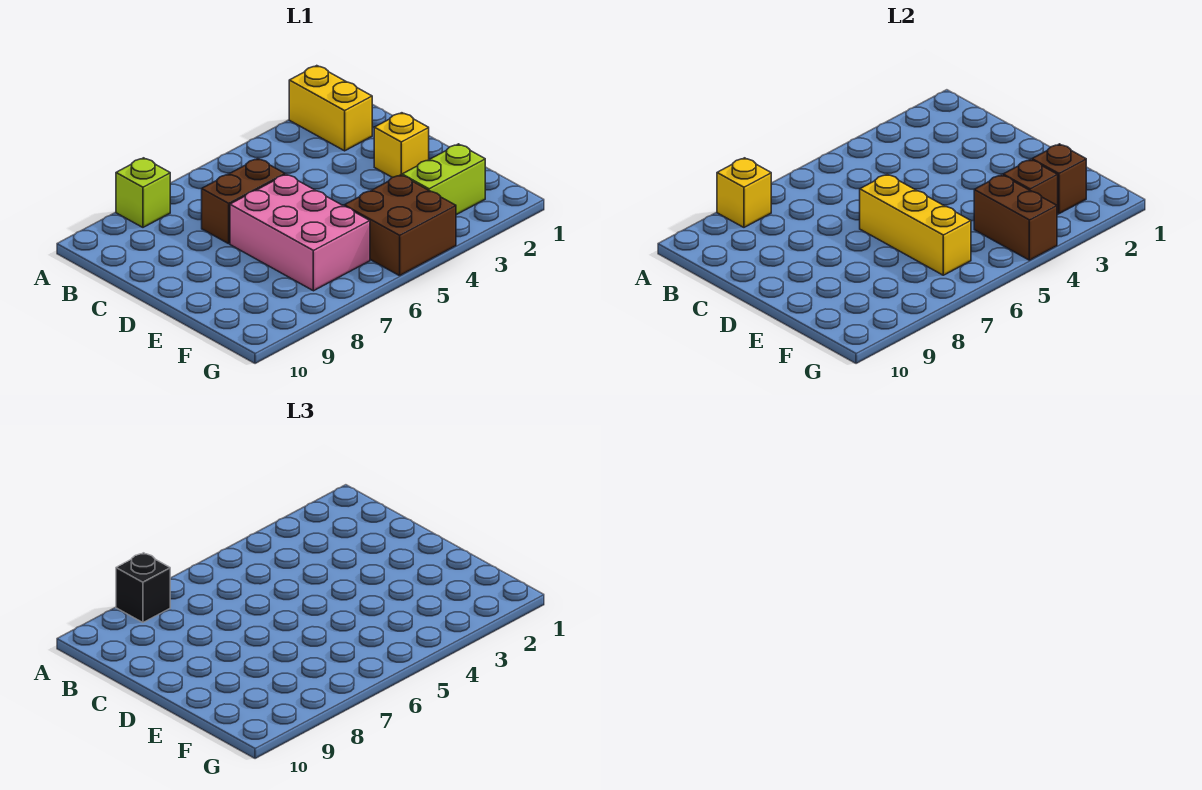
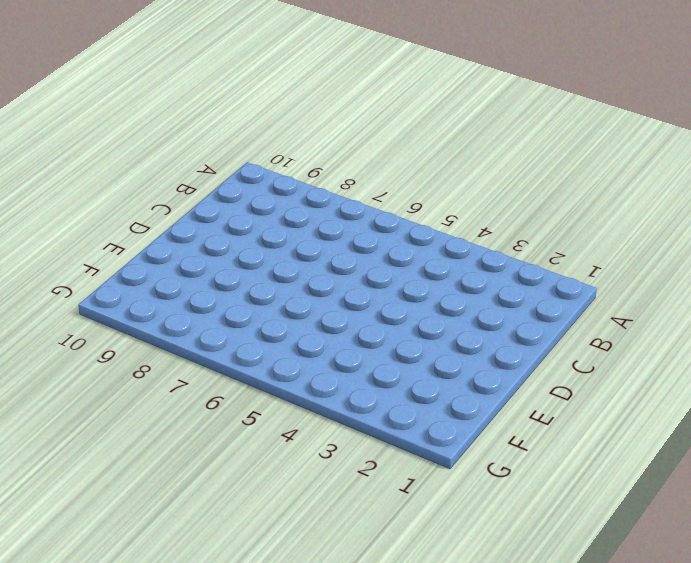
none -> yellow brick A2:B2 level 1
none -> lime brick A8 level 1
none -> brown brick C6:C7 level 1

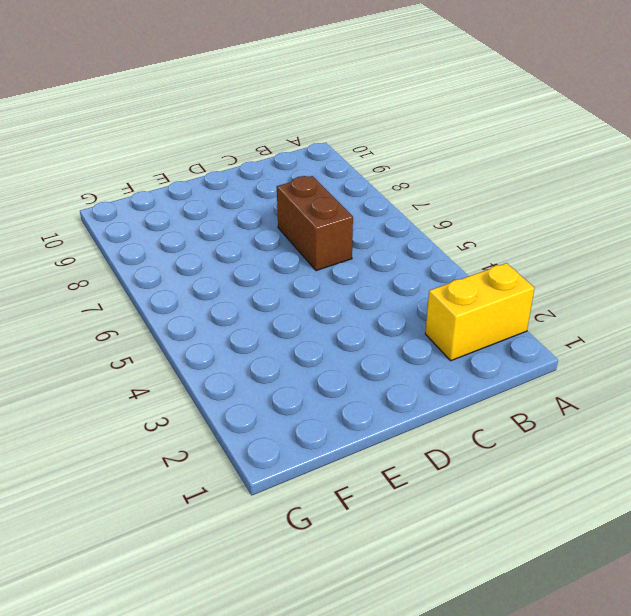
none -> lime brick A8 level 1
none -> yellow brick D2 level 1
none -> pink brick D6:F7 level 1

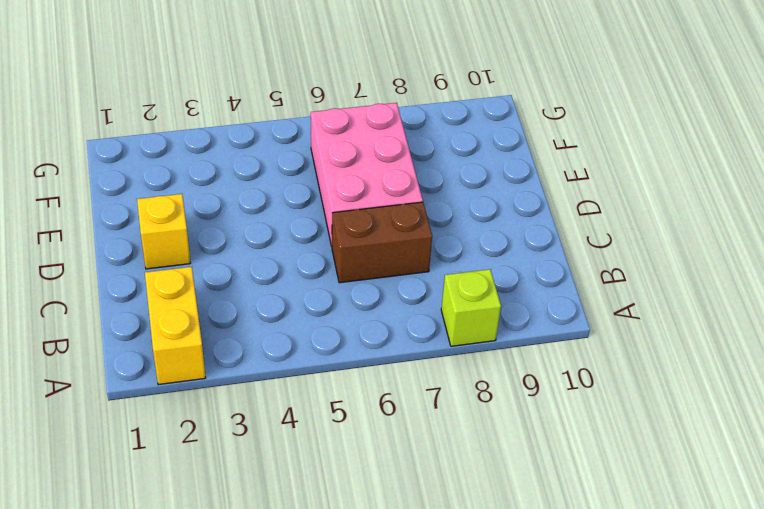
none -> lime brick F2:F3 level 1
none -> brown brick F4:G5 level 1
none -> yellow brick A8 level 2

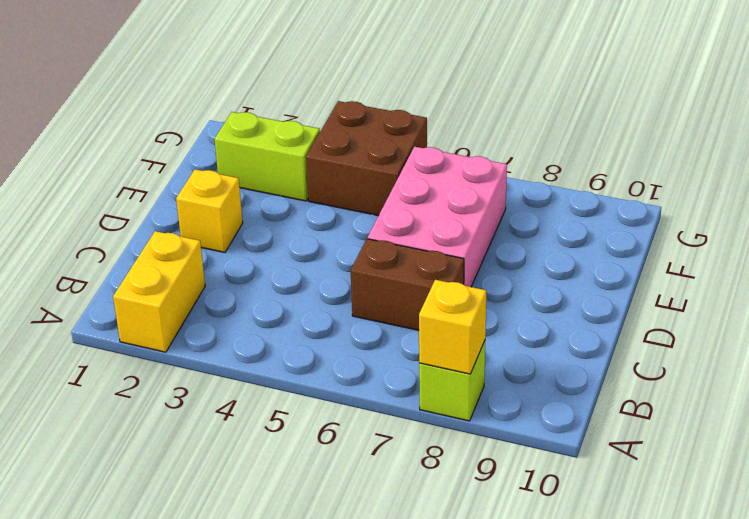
none -> yellow brick D6:F6 level 2
none -> brown brick F2 level 2
none -> brown brick F3 level 2

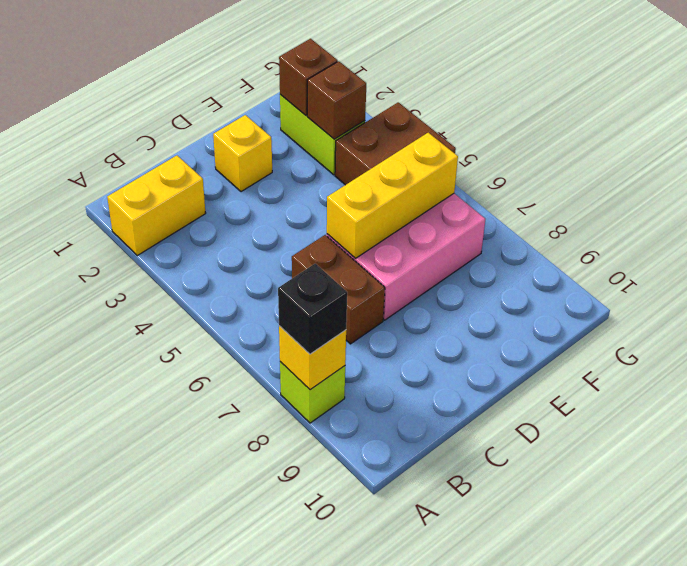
none -> brown brick F4:G4 level 2

